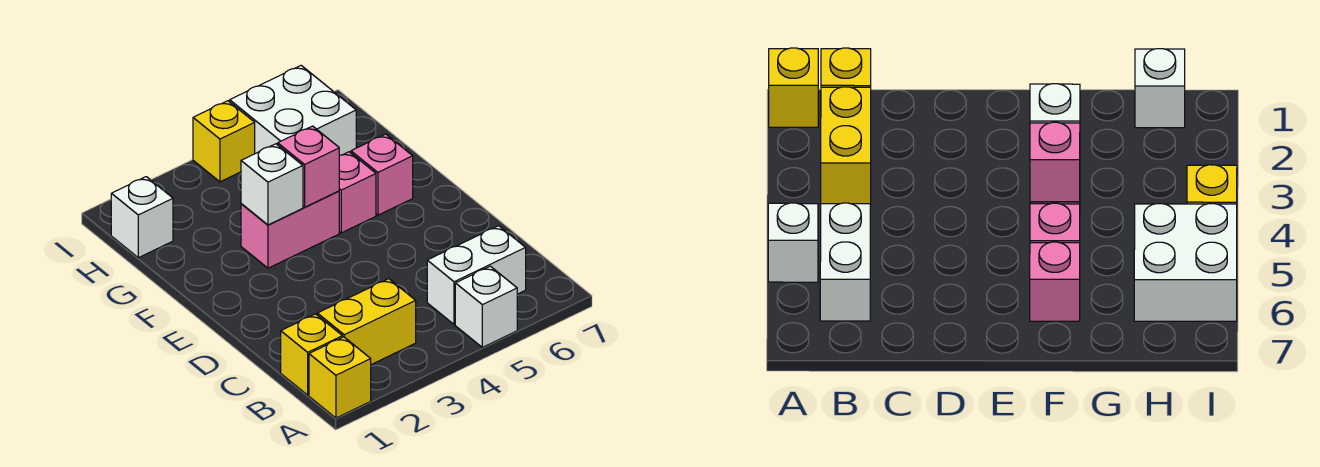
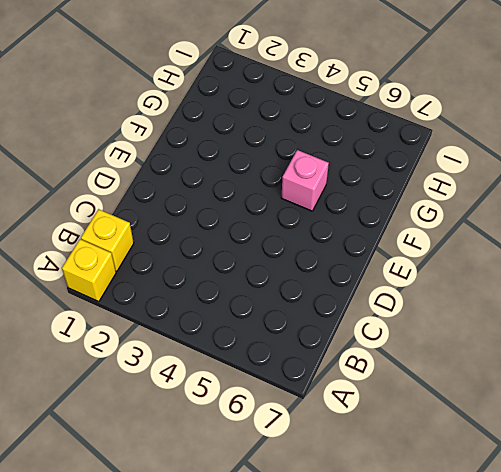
none -> white brick A5 level 1
none -> yellow brick B2:B3 level 1
none -> white brick B5:B6 level 1

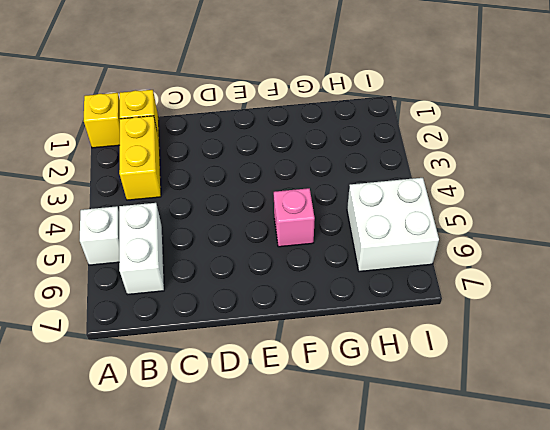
none -> pink brick F3:F4 level 1
none -> pink brick F6 level 1
none -> white brick H1 level 1

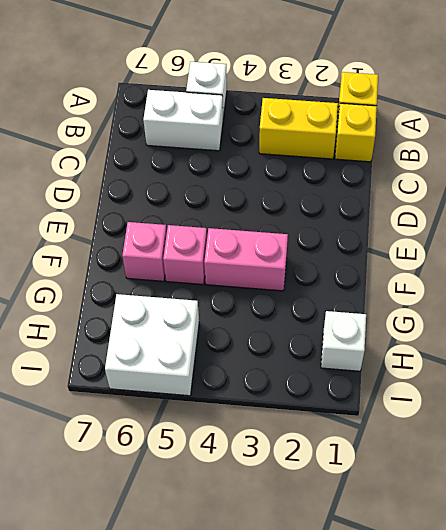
none -> yellow brick I4 level 1
none -> white brick F3 level 2
none -> pink brick F4 level 2

